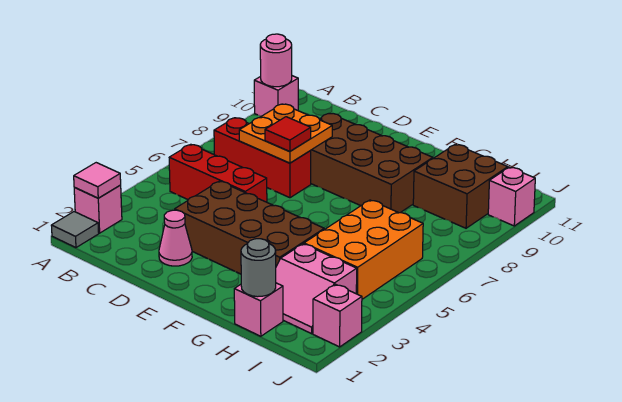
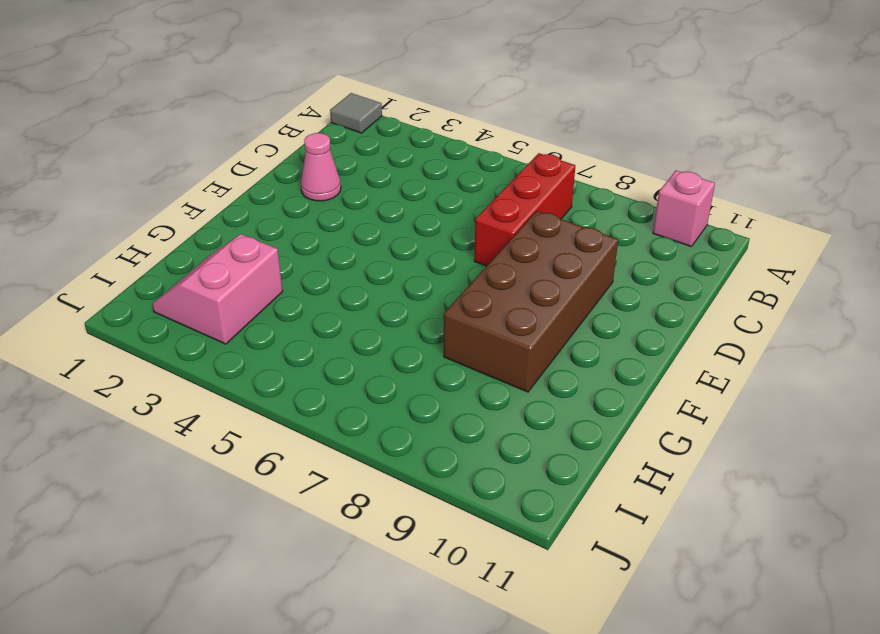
none -> pink brick A2 level 1
none -> red brick B5:D5 level 1
none -> brown brick D3:G4 level 1

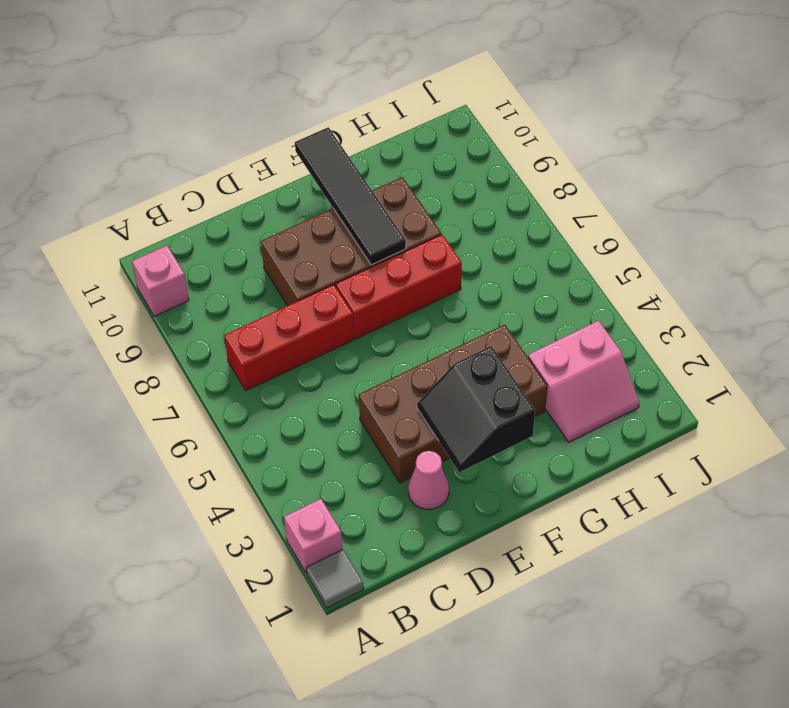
black slope E2:F3 level 2 top F -> none
red brick E7:G7 level 1 -> red brick B5:D5 level 1
black tile F8:F11 level 2 -> none
none -> pink brick H1 level 1
none -> orange brick H4:I6 level 1
none -> brown brick H9:I10 level 1

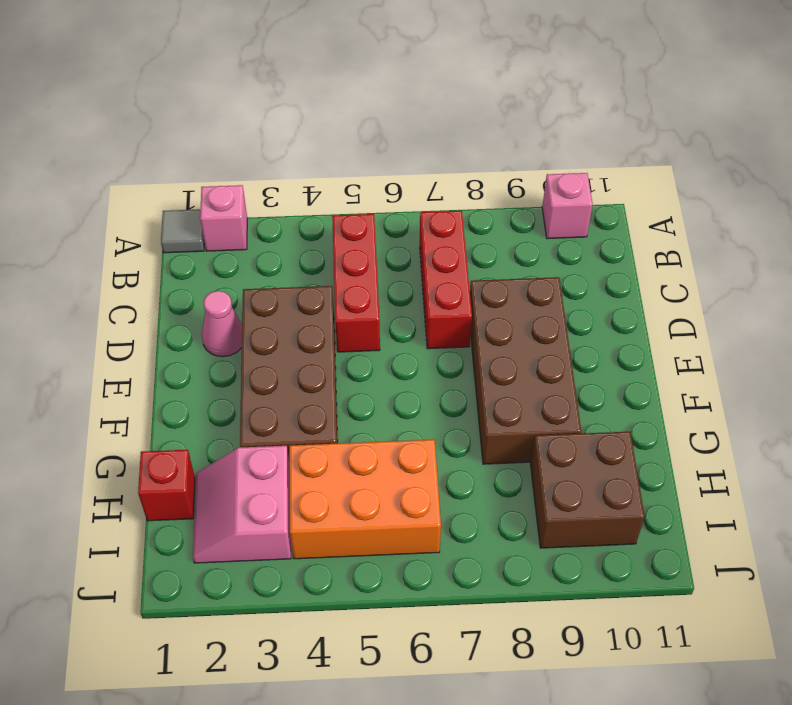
red brick H1 level 1 -> pink brick H1 level 1
none -> pink brick J2 level 1
none -> pink brick J10 level 1
none -> pink tile A2 level 2

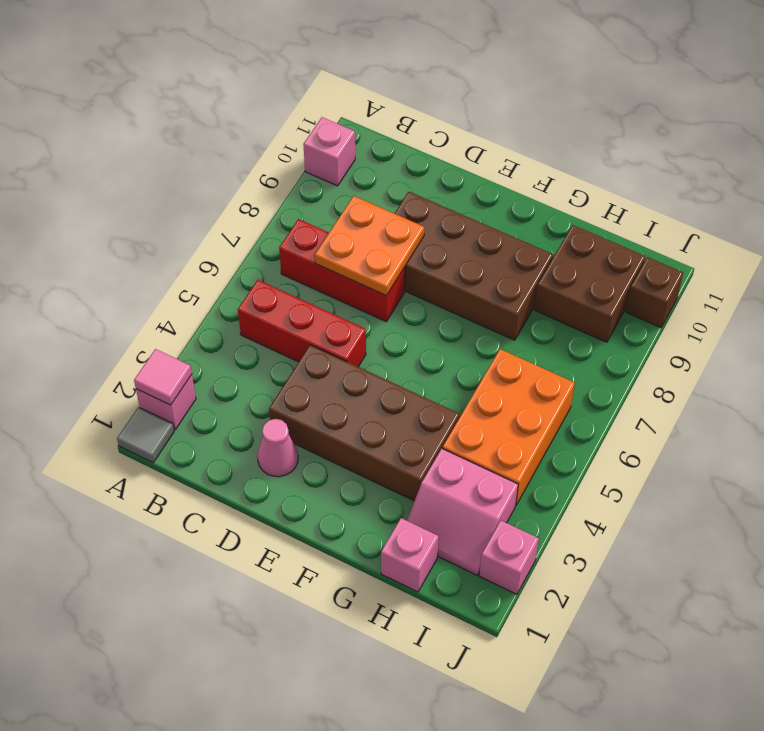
brown brick J10 level 1 -> pink brick J10 level 1
none -> pink round brick A10 level 2
none -> grey round brick H1 level 2
none -> red tile D7 level 3

